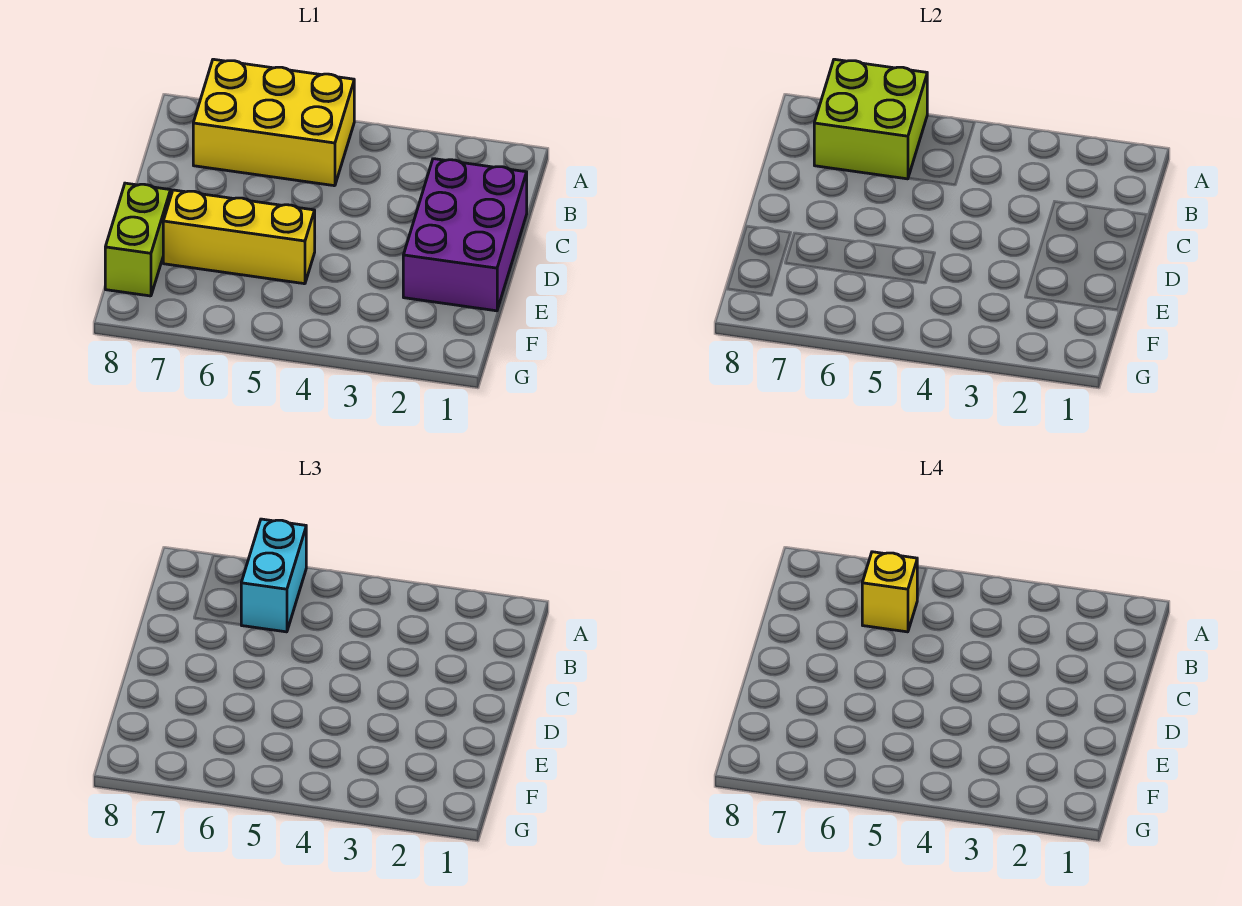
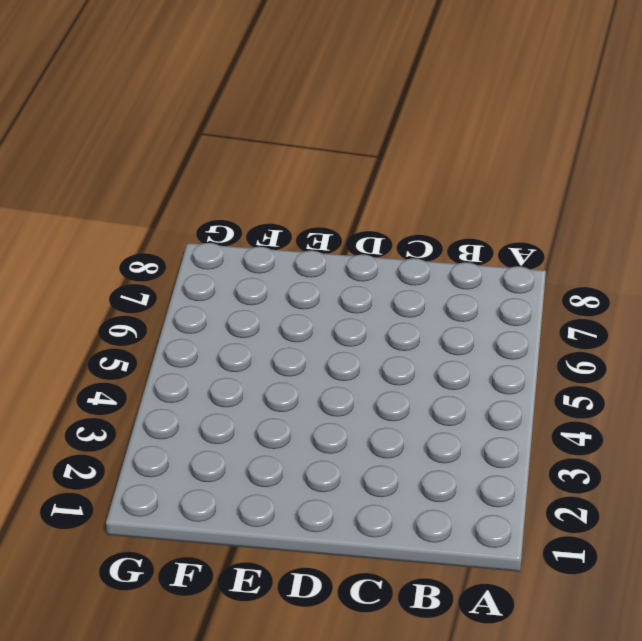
none -> yellow brick A5:B7 level 1
none -> purple brick C1:E2 level 1

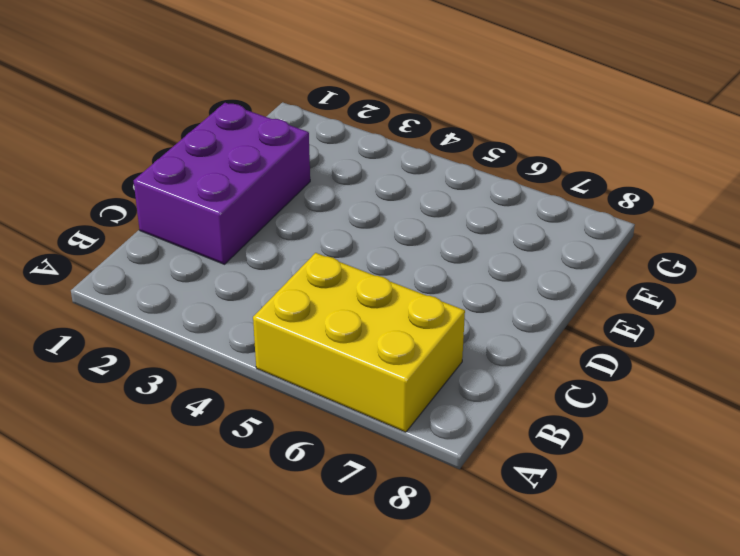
none -> yellow brick E5:E7 level 1
none -> lime brick E8:F8 level 1

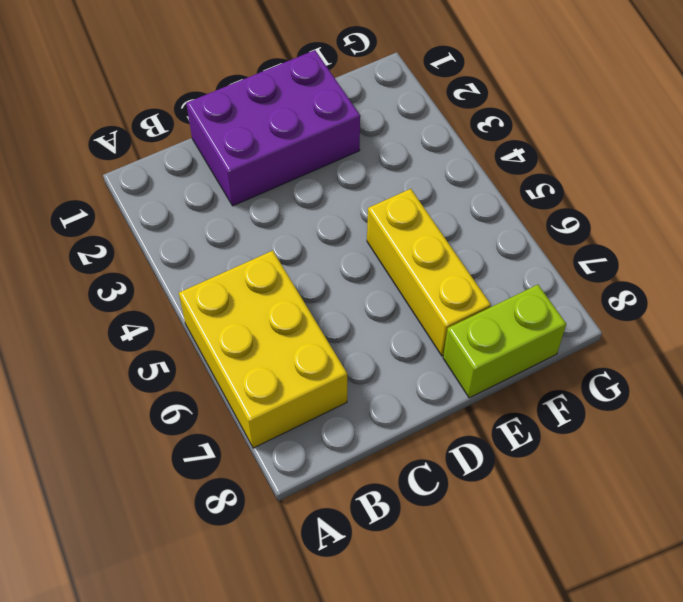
none -> lime brick A6:B7 level 2
none -> cyan brick A6:B6 level 3

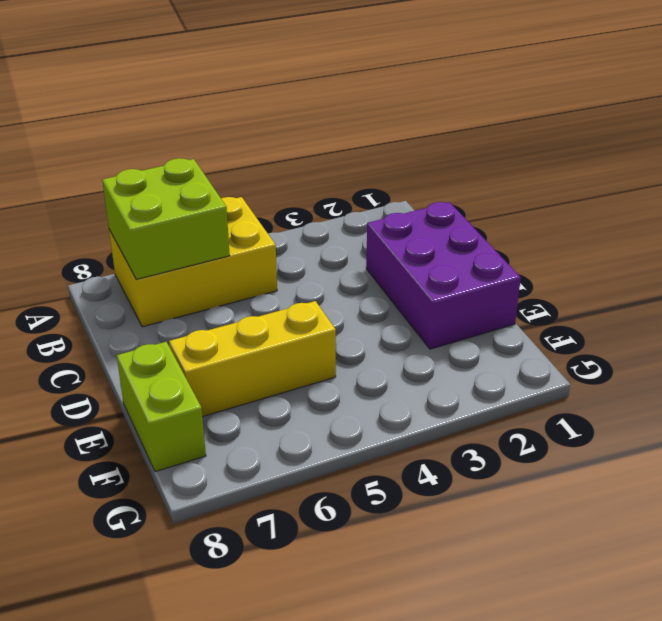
none -> cyan brick A6:B6 level 3
none -> yellow brick B6 level 4

